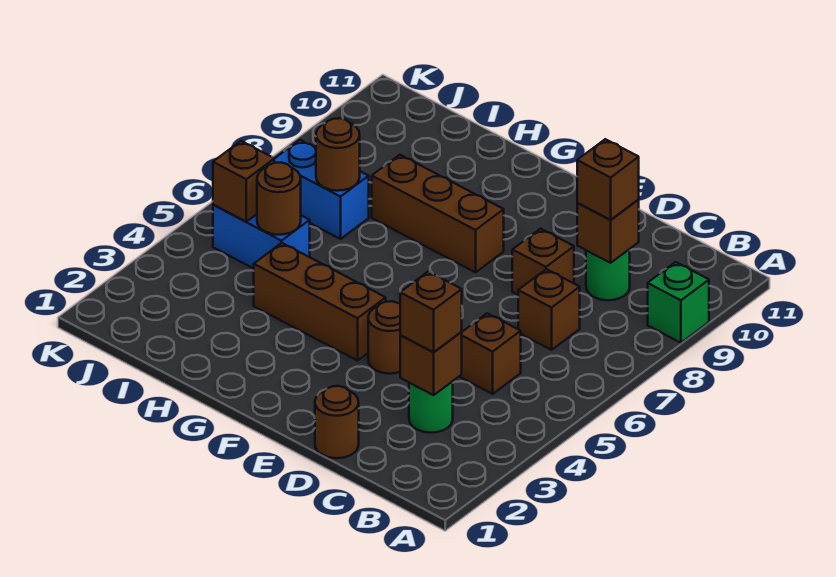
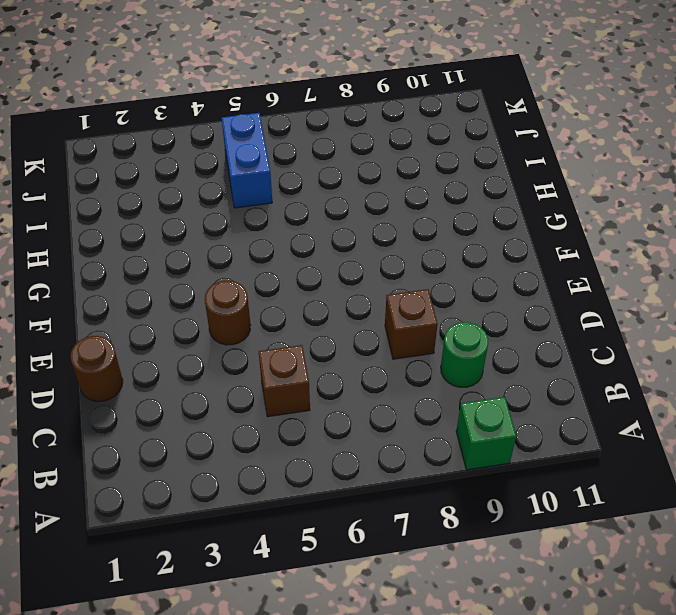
none -> green round brick C3 level 1
none -> brown brick C7 level 1
none -> brown brick F4:H4 level 1

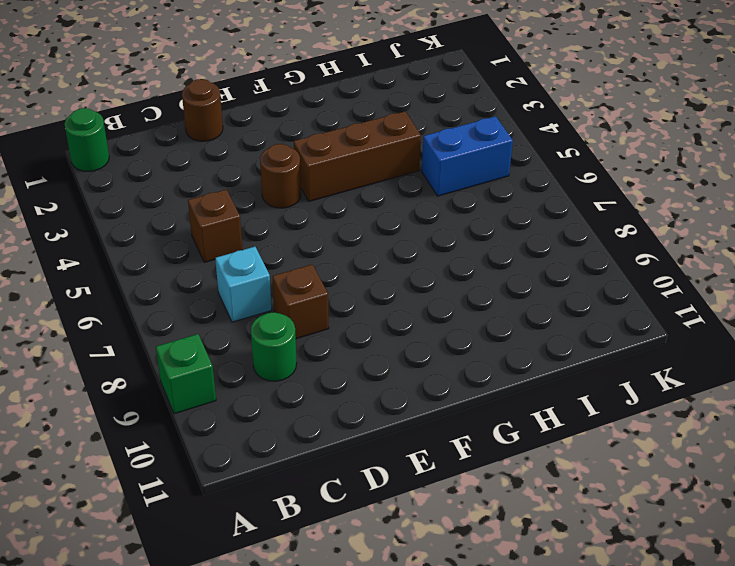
green round brick A1 level 1 -> green round brick C3 level 1
cyan brick C7 level 1 -> brown brick C7 level 1
none -> brown brick F8:H8 level 1
none -> blue brick I7:J7 level 1
none -> brown brick C3 level 2

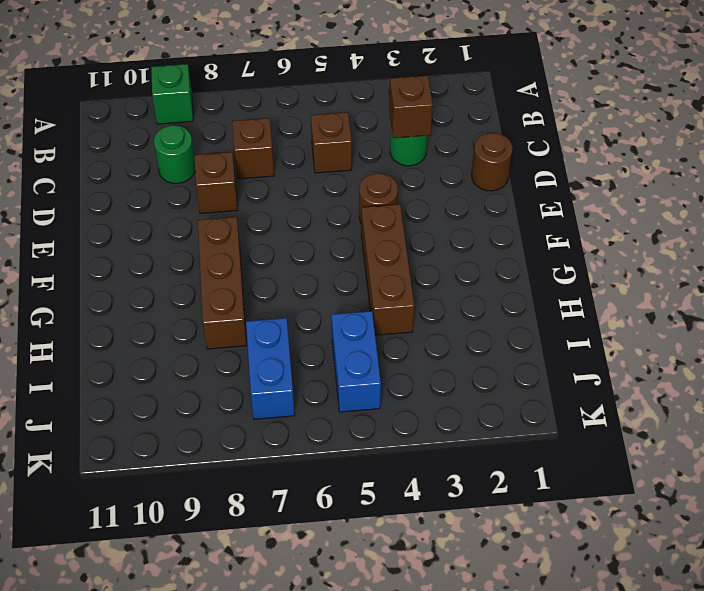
none -> brown brick C9 level 2
none -> brown round brick I5 level 2
none -> brown round brick I7 level 2

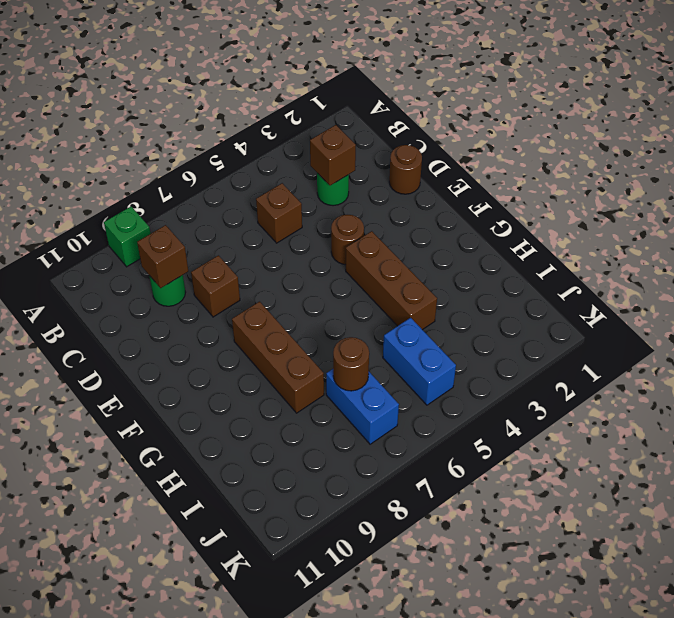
none -> brown brick C7 level 1
none -> brown round brick I5 level 2
none -> brown brick J5 level 2

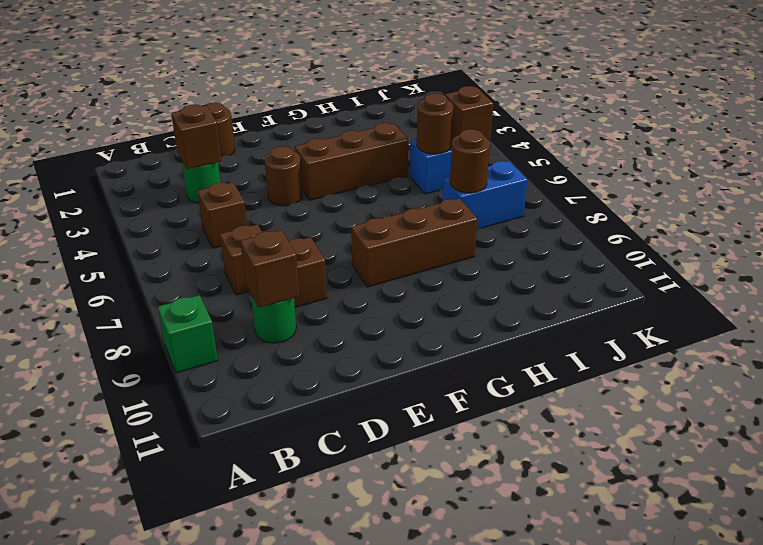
none -> brown brick C3 level 3
none -> brown brick C9 level 3

